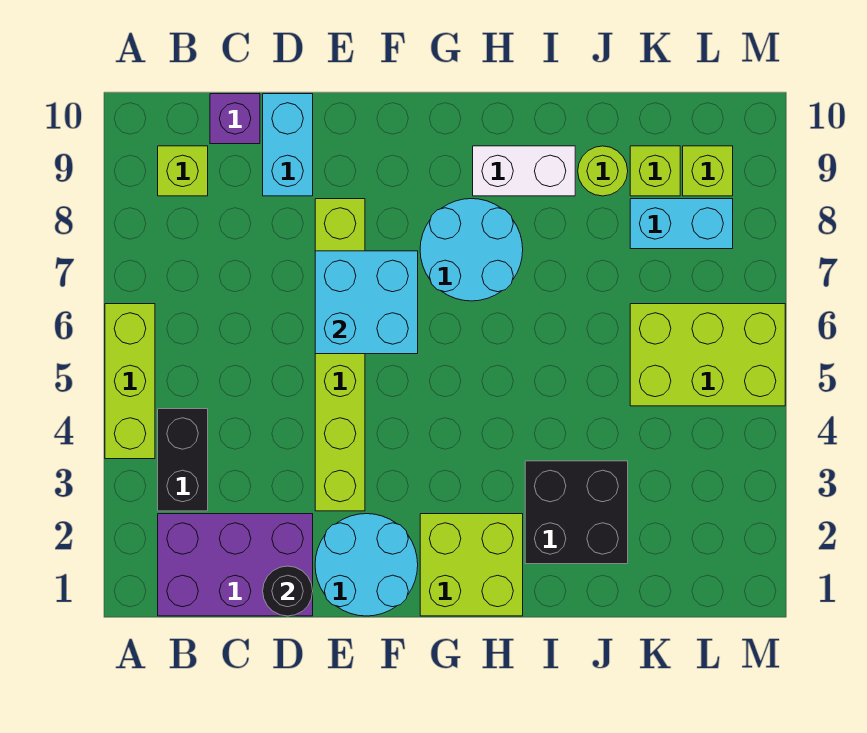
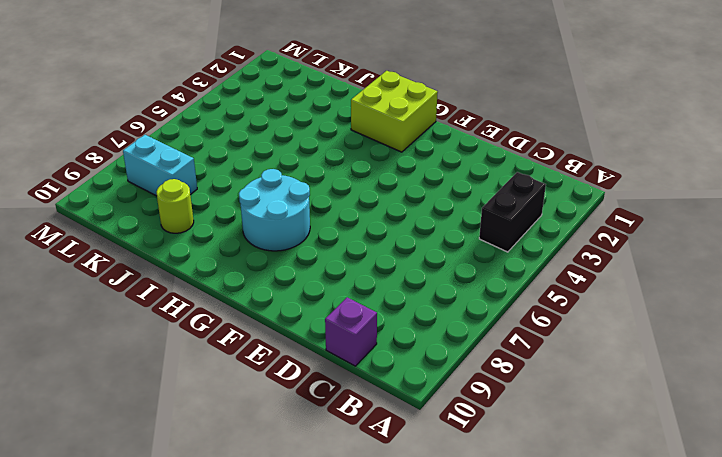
none -> lime brick A4:A6 level 1
none -> purple brick B1:D2 level 1
none -> lime brick B9 level 1

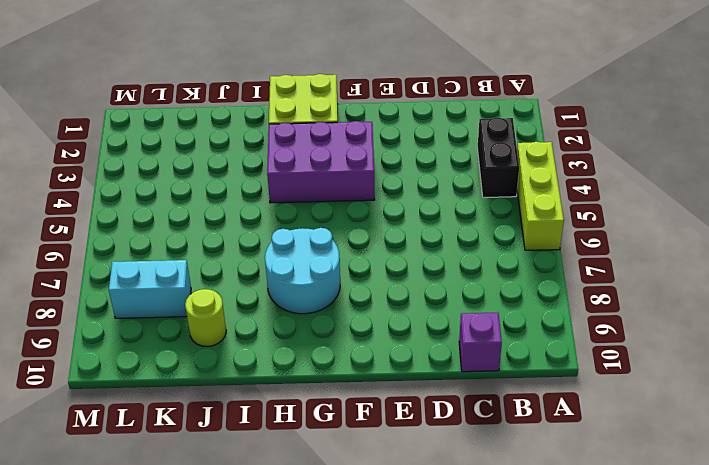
purple brick F3:H4 level 1 -> purple brick B1:D2 level 1
none -> lime brick B9 level 1
none -> cyan brick D9:D10 level 1
none -> cyan round brick E1:F2 level 1

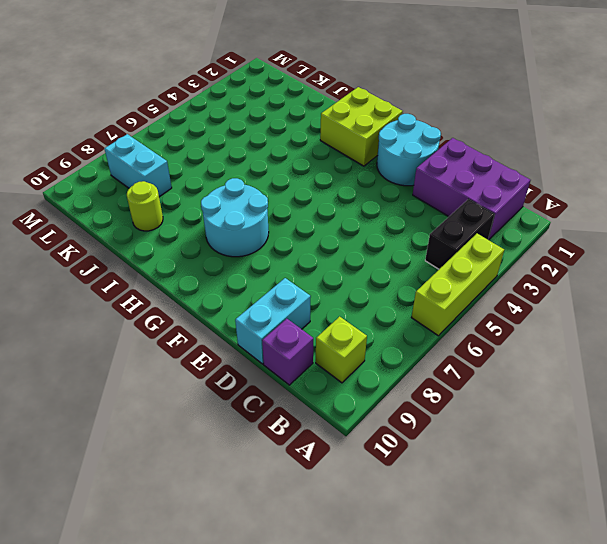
none -> lime brick E3:E8 level 1
none -> white brick H9:I9 level 1
none -> black brick I2:J3 level 1

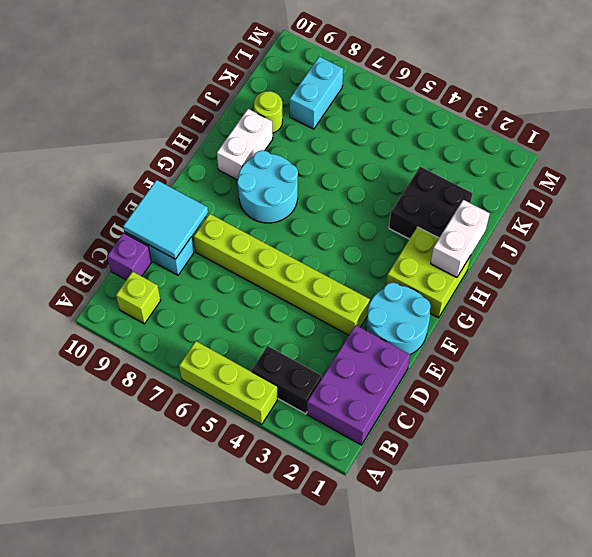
cyan tile D9:E10 level 2 -> none
white brick H1:I1 level 2 -> none
none -> lime brick K5:M6 level 1
none -> lime brick K9 level 1
none -> lime brick L9 level 1

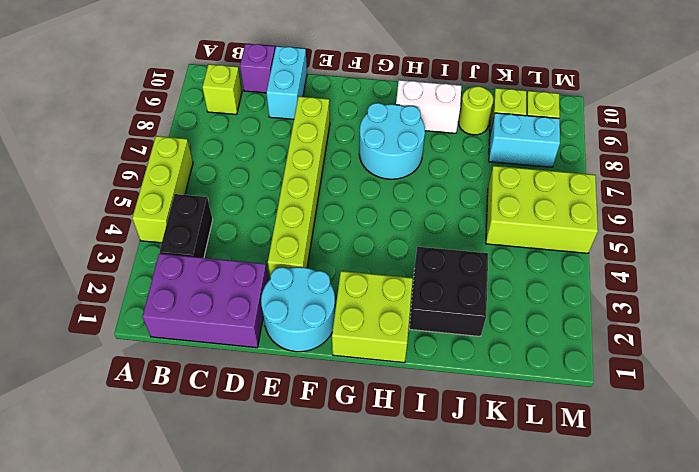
none -> black round brick D1 level 2
none -> cyan brick E6:F7 level 2

